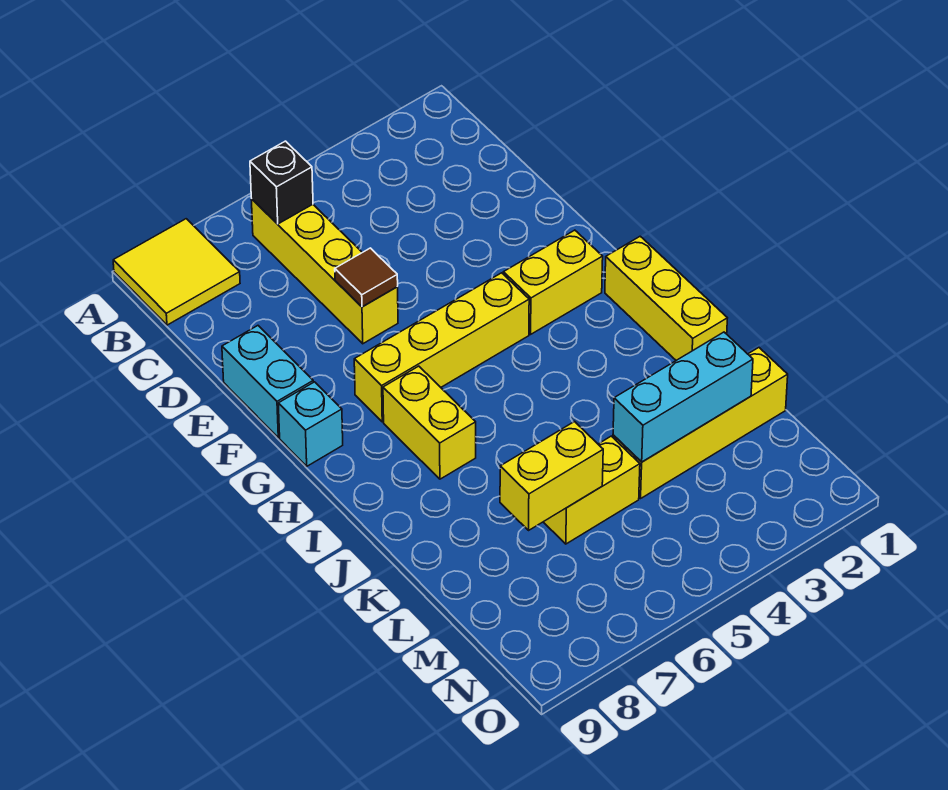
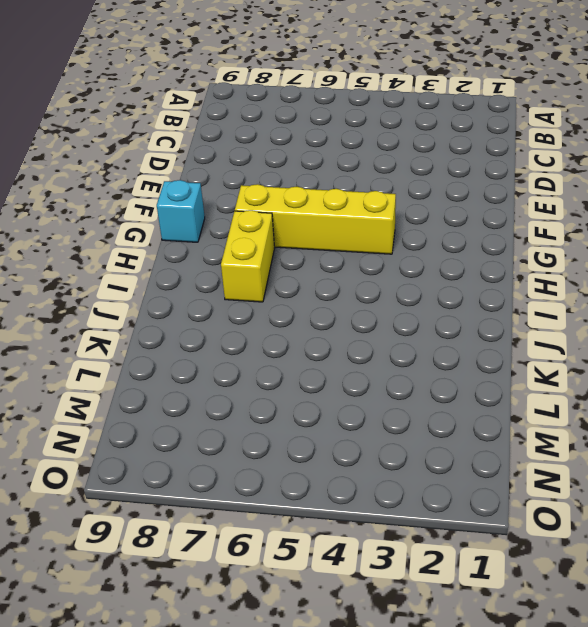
none -> yellow tile A8:B9 level 1
none -> yellow brick B6:E6 level 1
none -> cyan brick E9:F9 level 1

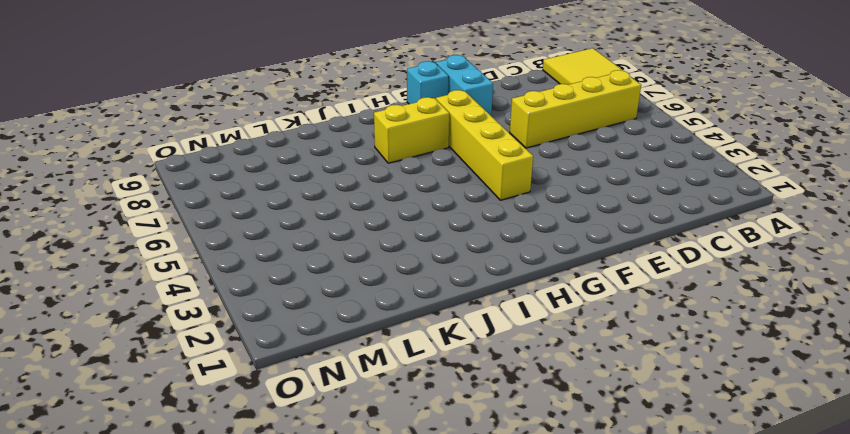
cyan brick F8:F9 level 1 -> cyan brick E9:F9 level 1
none -> yellow brick G2:G3 level 1
none -> yellow brick H1:J1 level 1
none -> yellow brick L1:L4 level 1

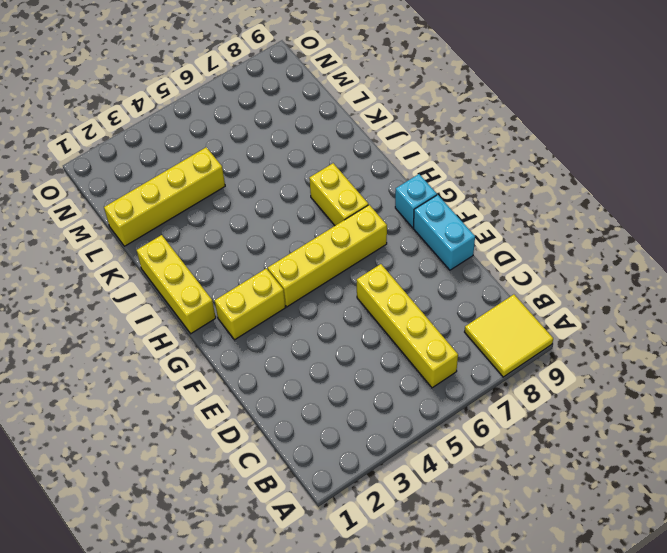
none -> yellow brick L5:L6 level 1
none -> black brick B6 level 2
none -> brown tile E6 level 2

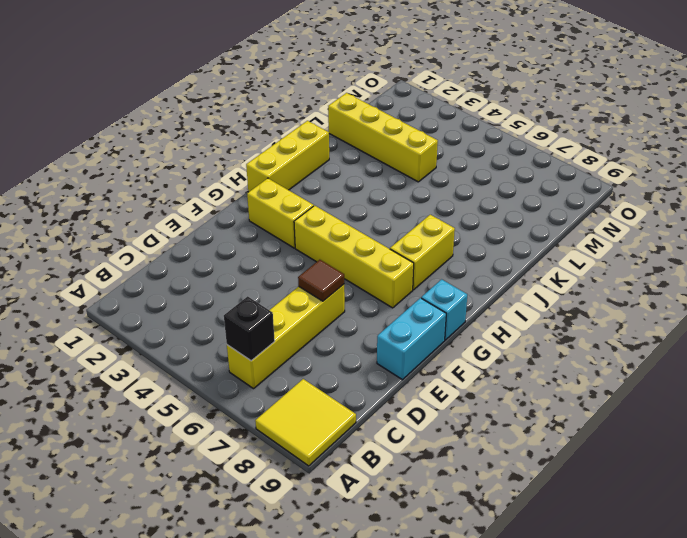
none -> yellow brick L5:L6 level 1
none -> cyan brick L2:L4 level 2
none -> yellow brick L6:L7 level 2

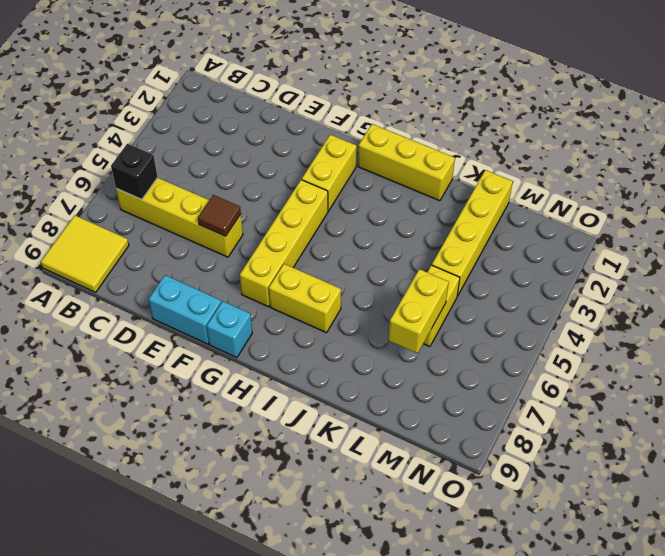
none -> cyan brick L2:L4 level 2

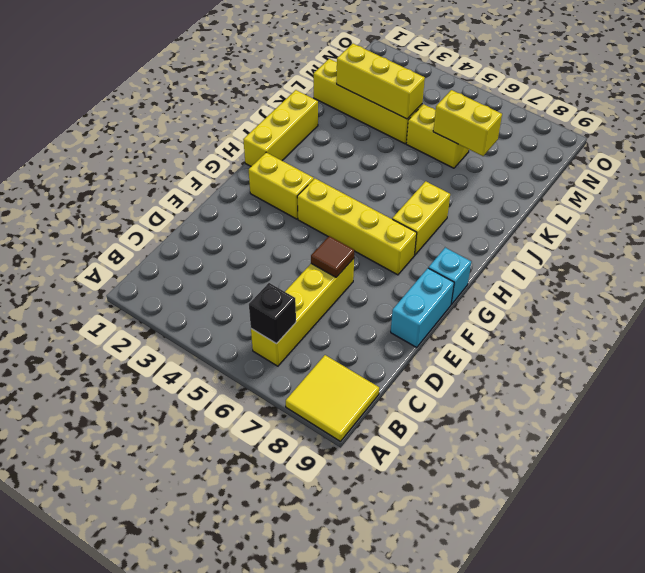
yellow brick L2:L4 level 2 -> cyan brick L2:L4 level 2

